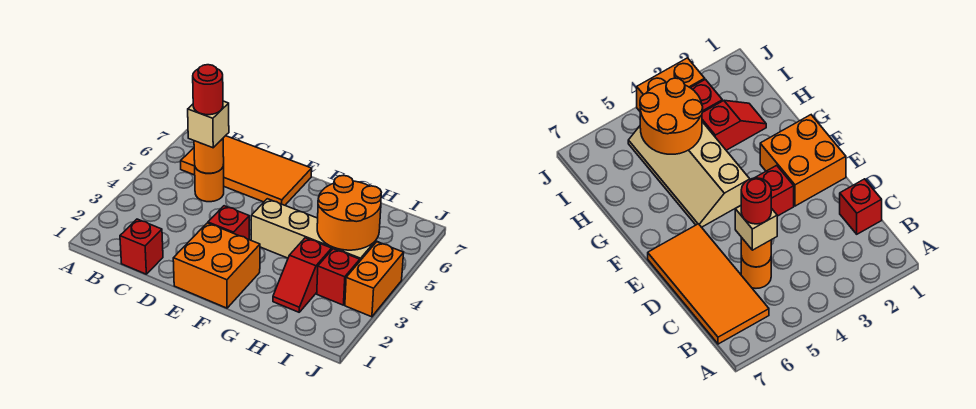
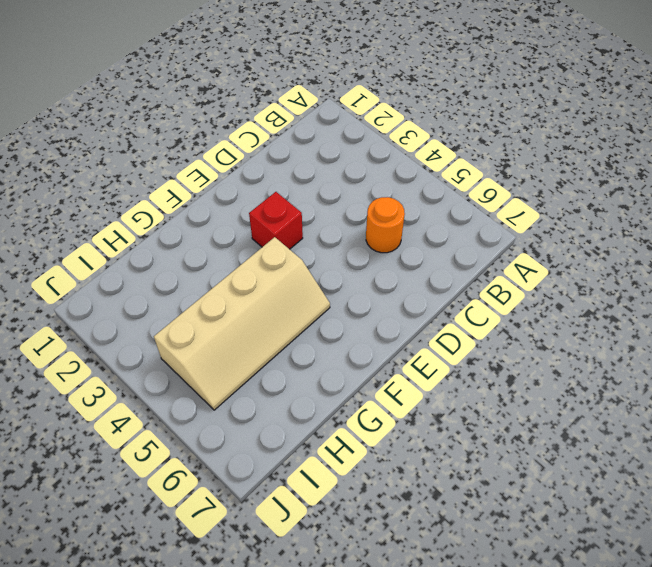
none -> orange tile B6:E7 level 1
none -> red brick C1 level 1
none -> orange brick E1:F2 level 1

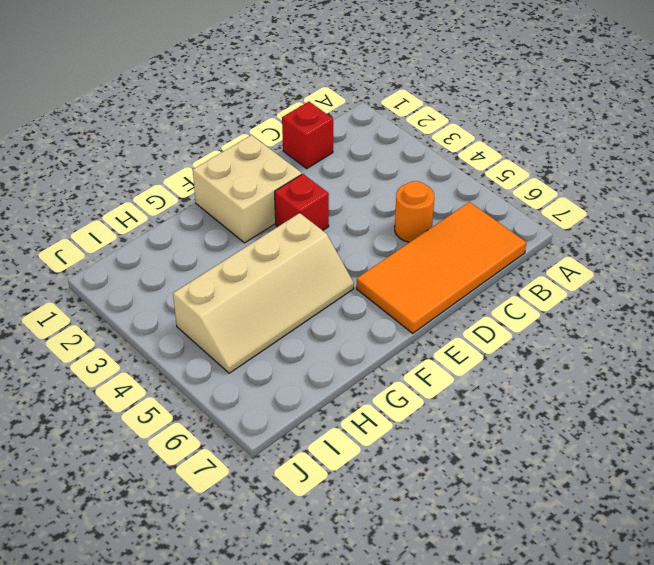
tan brick E1:F2 level 1 -> orange brick E1:F2 level 1
none -> red slope H2:H3 level 1 top 3
none -> red brick I3 level 1
none -> orange brick J3:J4 level 1

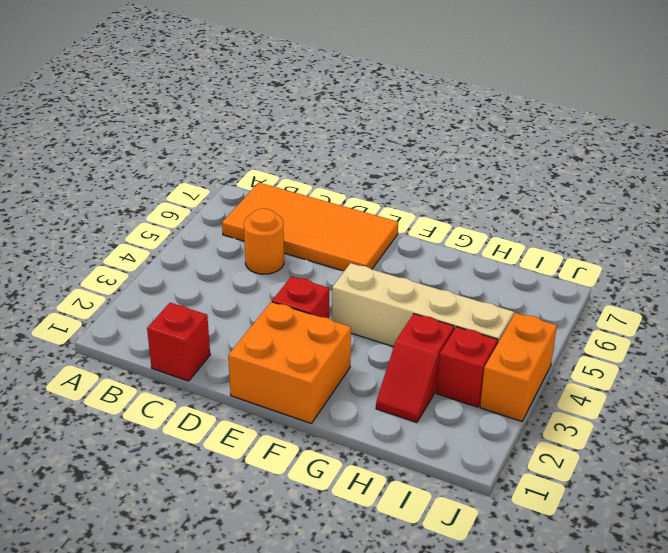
none -> orange round brick C5 level 2
none -> orange round brick H4:I5 level 2
none -> tan brick C5 level 3

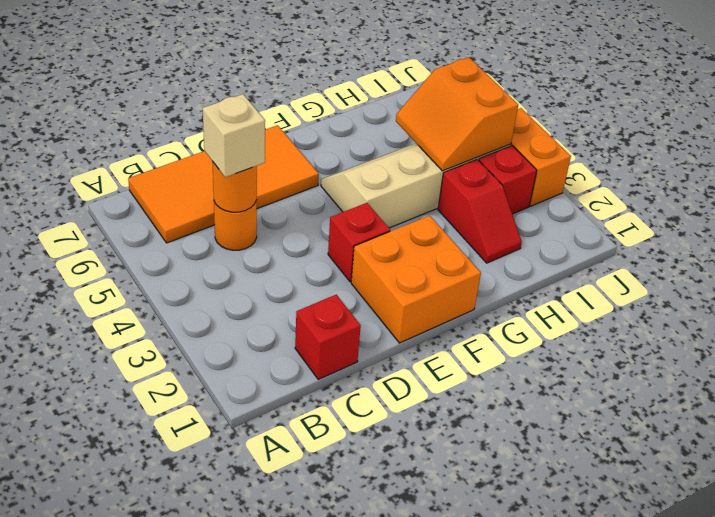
orange slope H4:I5 level 2 top I -> orange round brick H4:I5 level 2
none -> red round brick C5 level 4

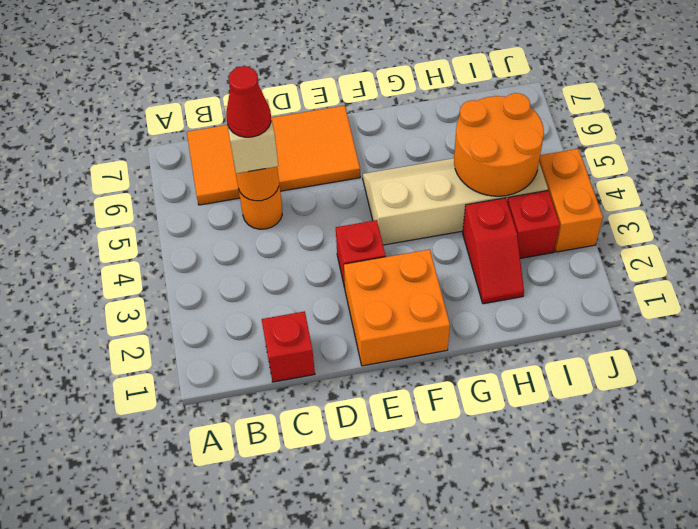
red cone C5 level 4 -> red round brick C5 level 4

